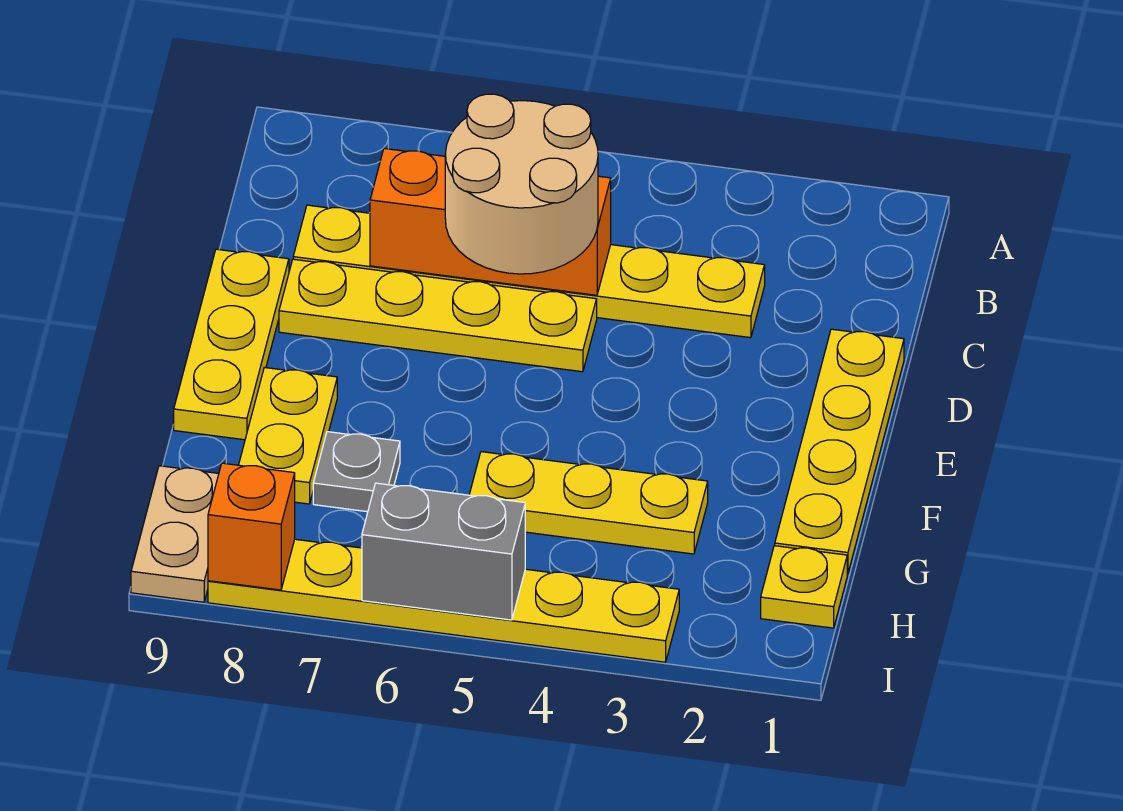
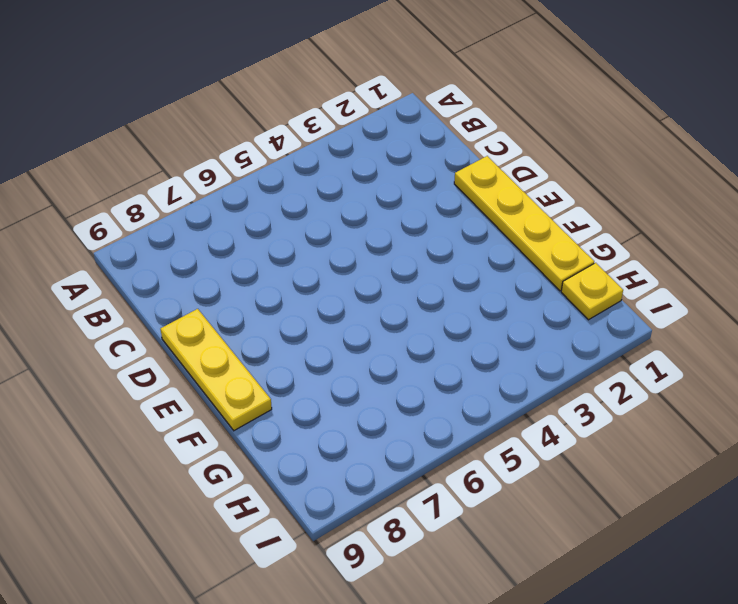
none -> yellow plate C3:C8 level 1
none -> yellow plate D5:D8 level 1
none -> yellow plate F8:G8 level 1

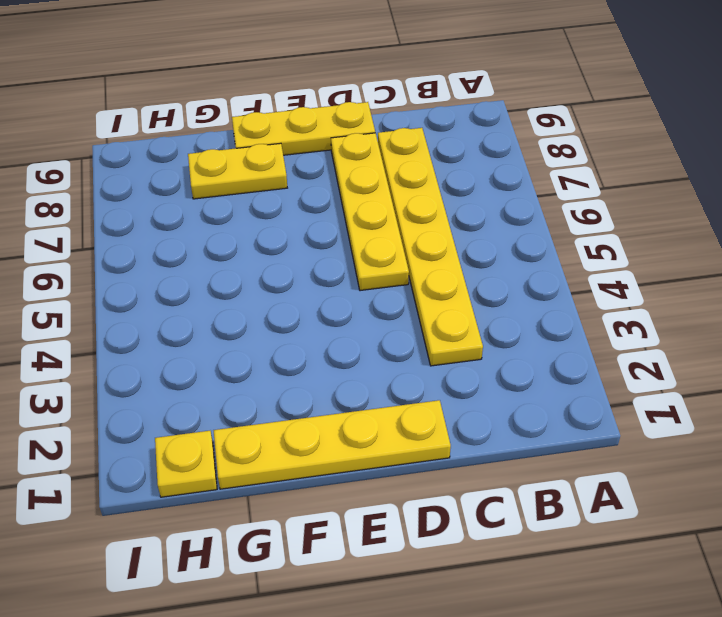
none -> yellow plate G3:G5 level 1
none -> grey plate G7 level 1
none -> tan plate H9:I9 level 1

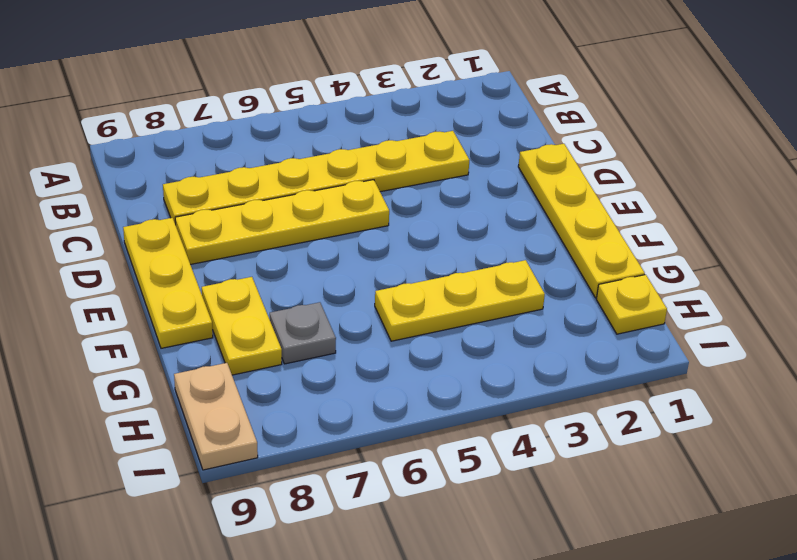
none -> yellow plate I3:I8 level 1
none -> orange brick C5:C7 level 2
none -> grey brick I5:I6 level 2

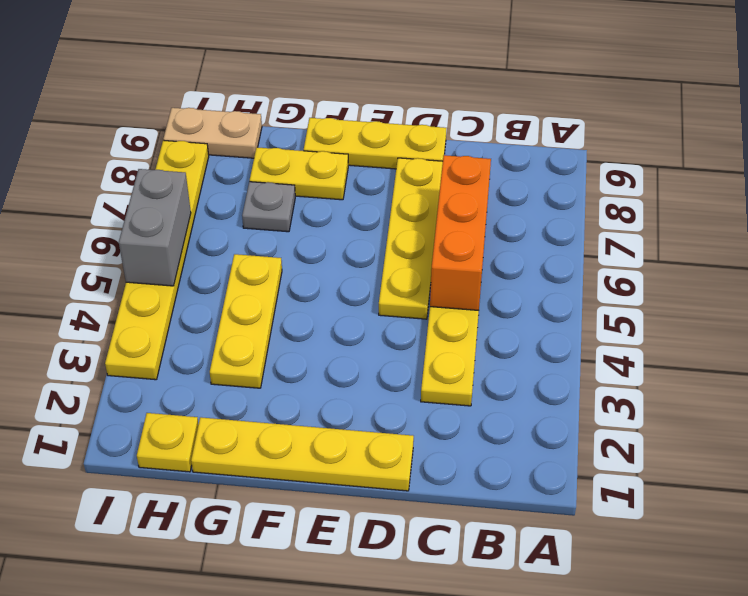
none -> orange brick I8 level 2
none -> tan round brick C5:D6 level 3

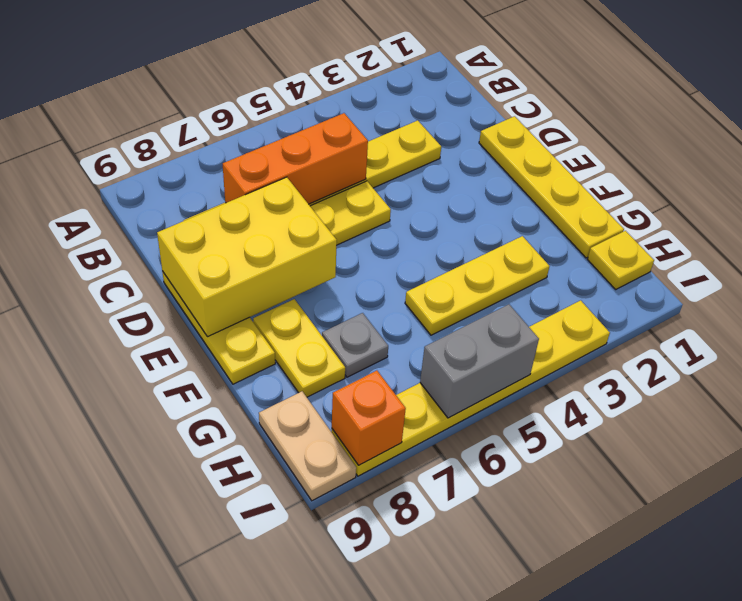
yellow brick D7:E9 level 2 -> none
none -> tan round brick C5:D6 level 3

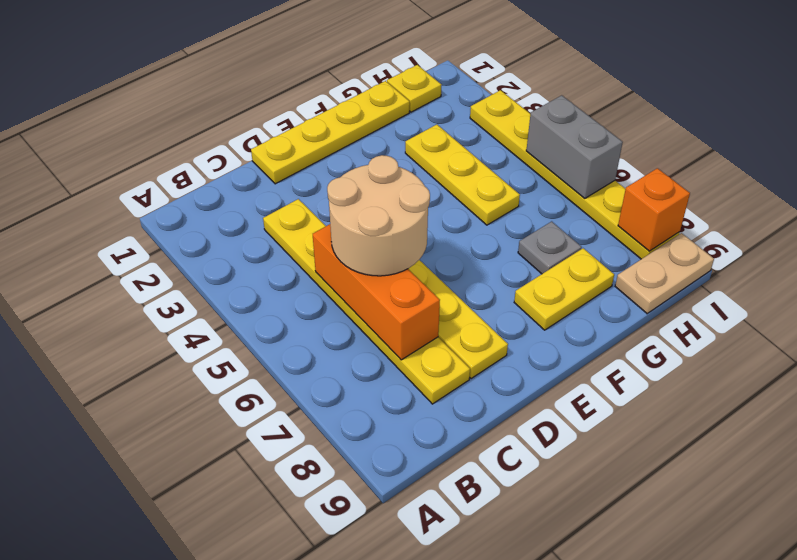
none -> yellow plate D9:F9 level 1

